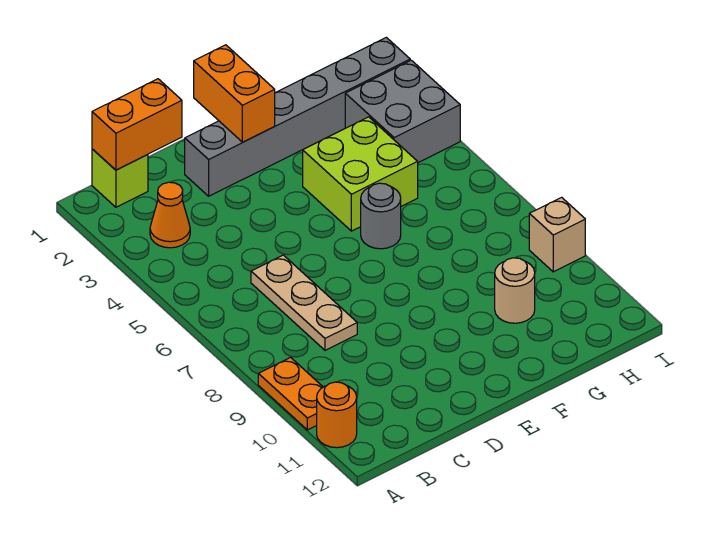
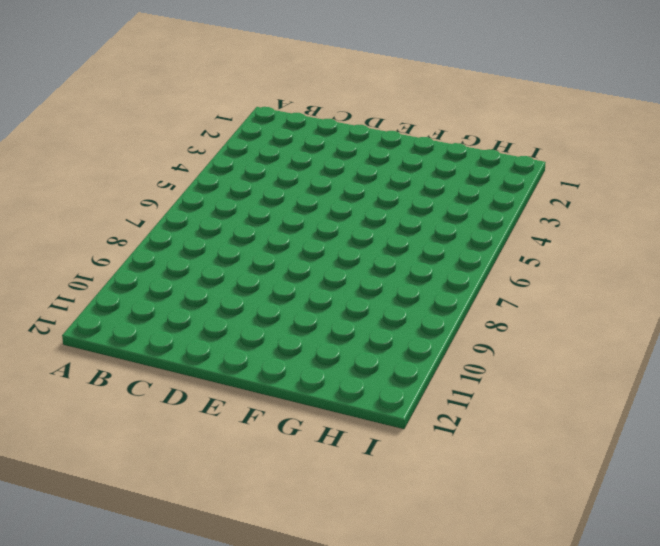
none -> orange plate A9:A10 level 1
none -> orange round brick A11 level 1
none -> lime brick B1 level 1

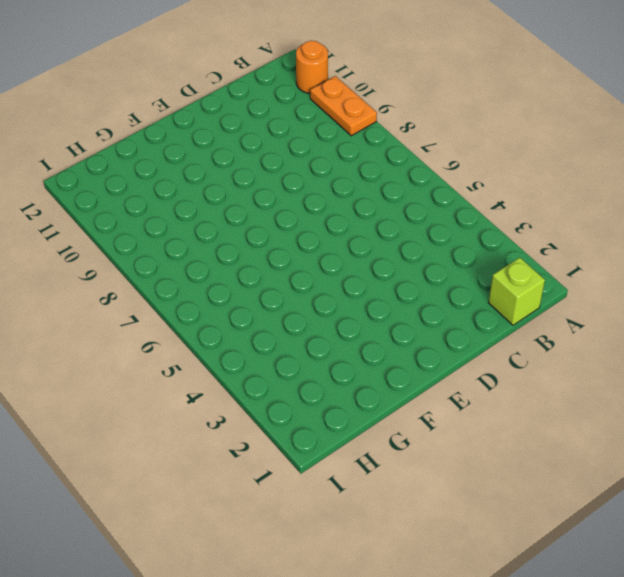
none -> orange cone B3 level 1
none -> tan plate C6:C8 level 1
none -> grey brick D2:I2 level 1

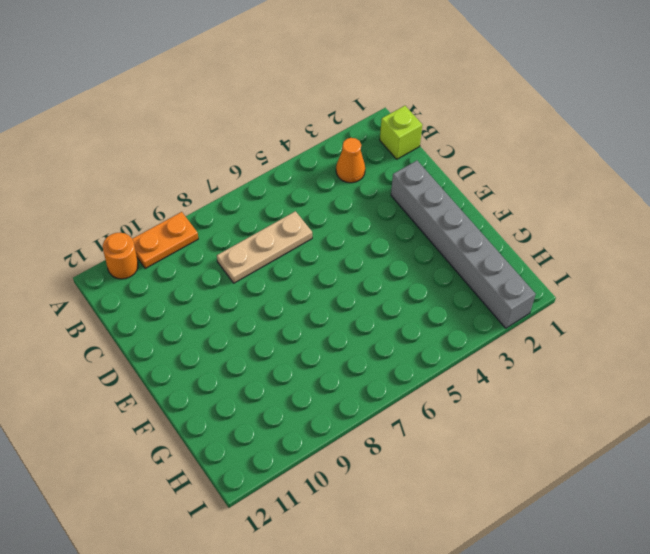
none -> lime brick F4:G5 level 1
none -> grey round brick F6 level 1
none -> tan round brick G10 level 1

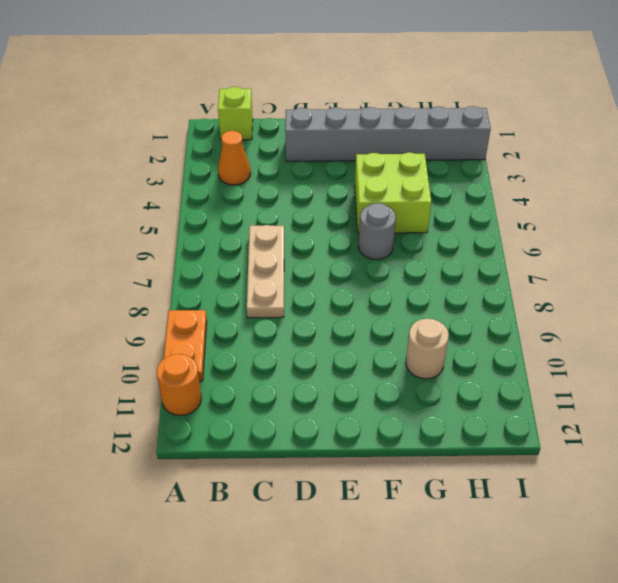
none -> grey brick H3:I4 level 1
none -> tan brick I9 level 1
none -> orange brick B1:C1 level 2

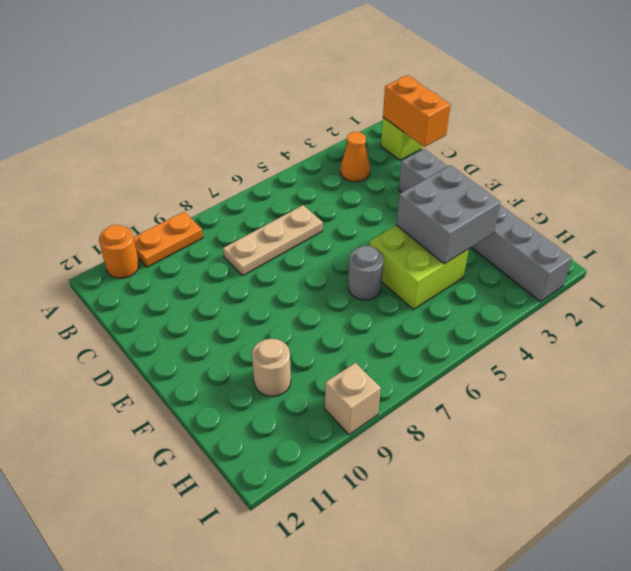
grey brick F3:G4 level 2 -> grey brick H3:I4 level 1
none -> orange brick E1:E2 level 2

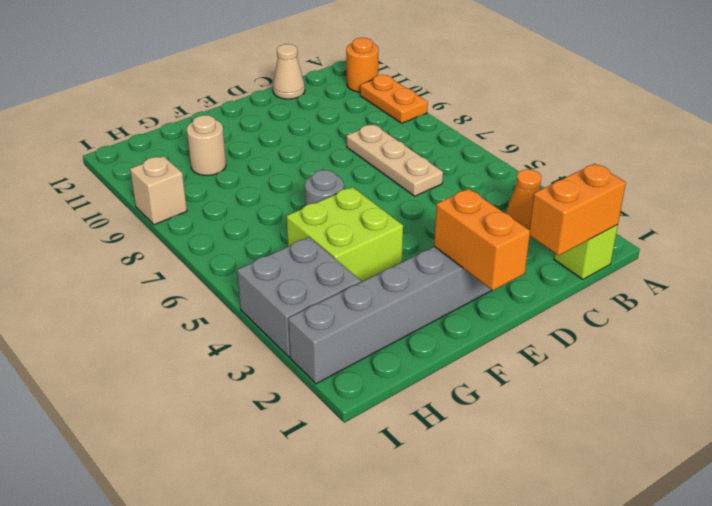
tan cone C12 level 1 -> none

